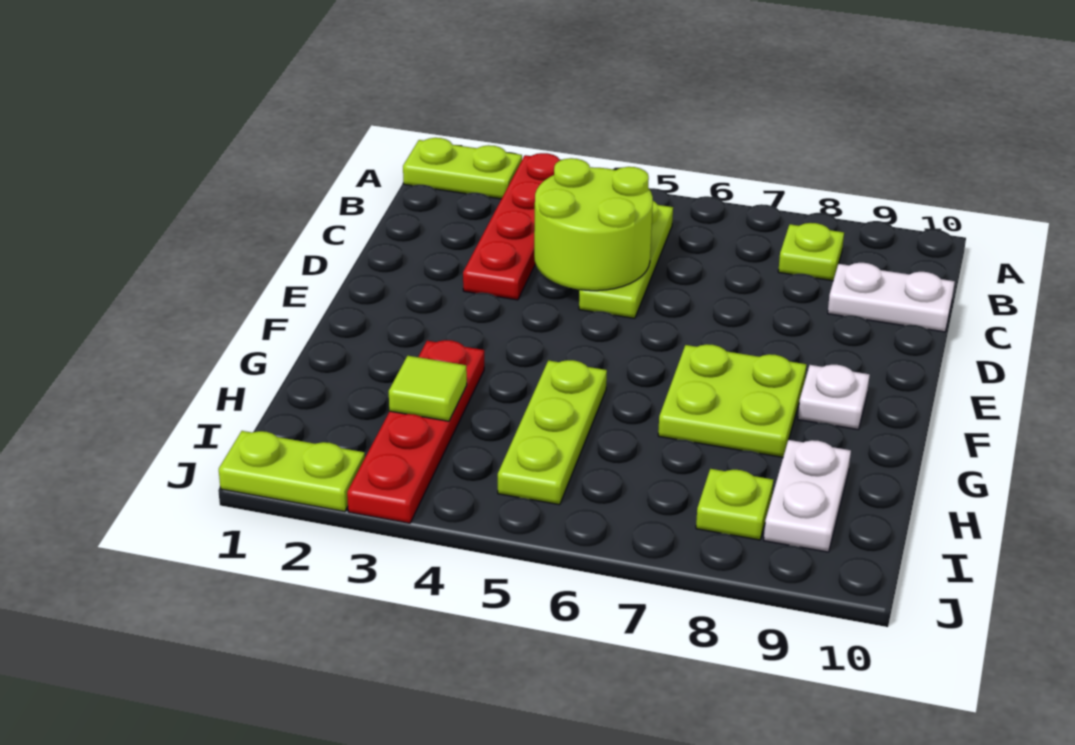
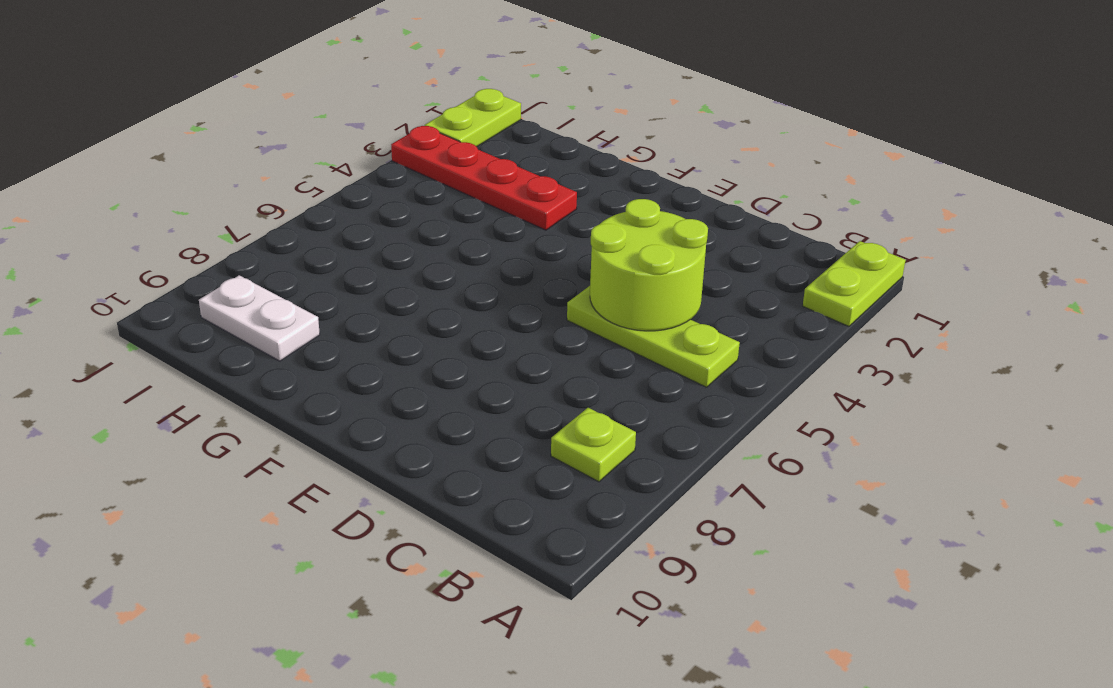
none -> red plate A3:D3 level 1
none -> white plate C9:C10 level 1
none -> lime plate F7:G8 level 1

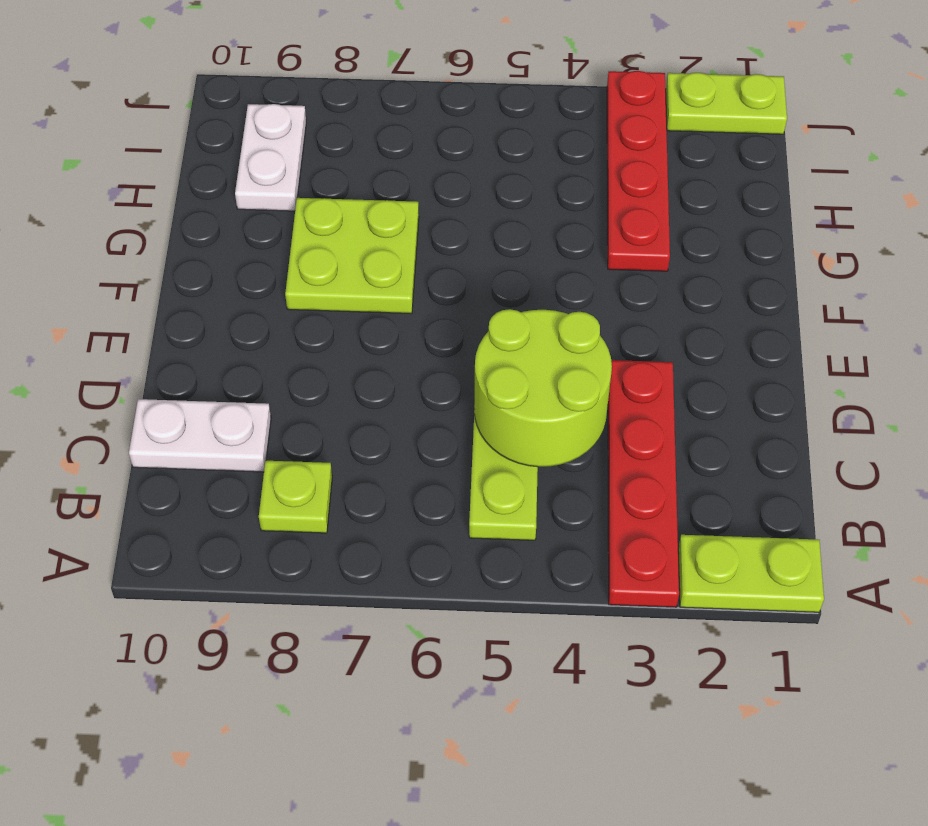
none -> white plate F9 level 1
none -> lime plate G5:I5 level 1
none -> lime plate I8 level 1

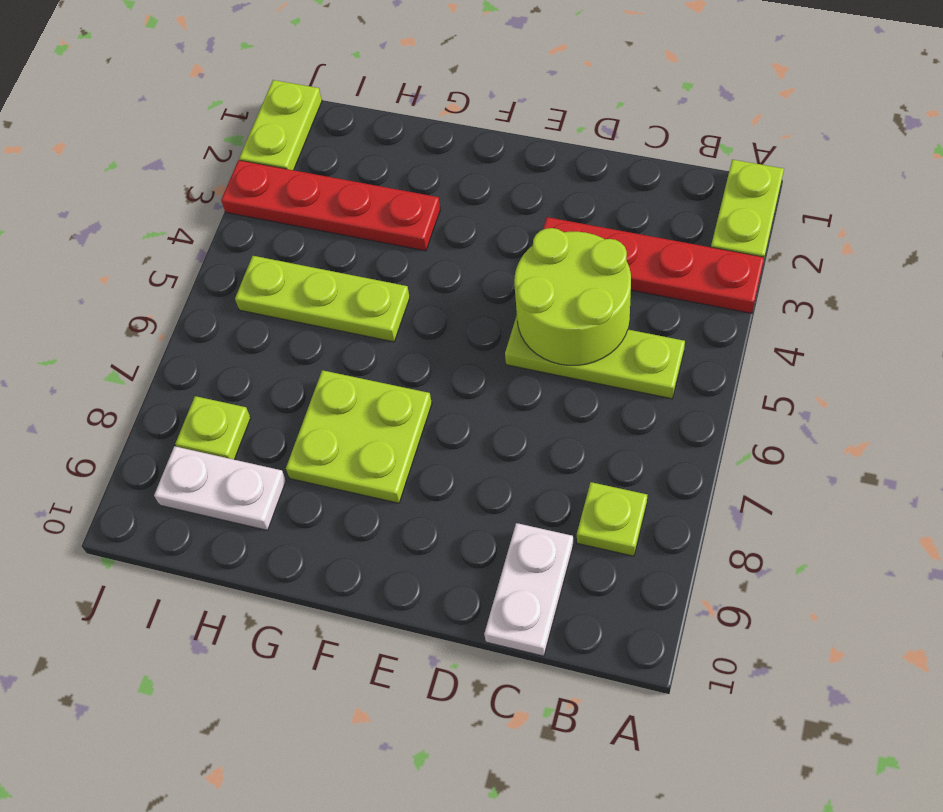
none -> white plate F9 level 1
none -> lime tile H3 level 2

